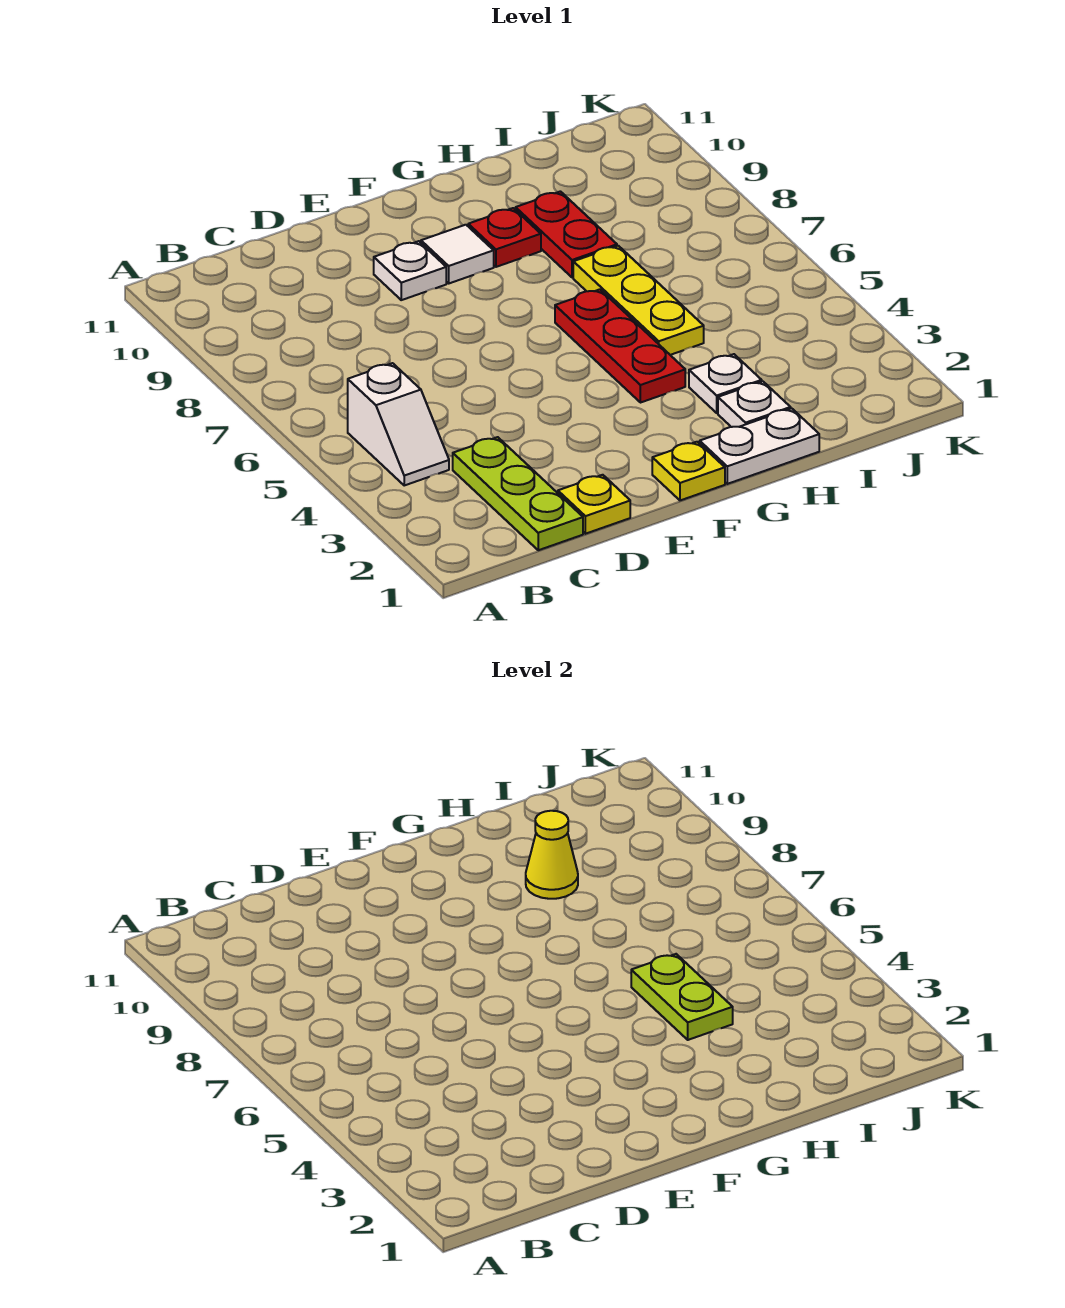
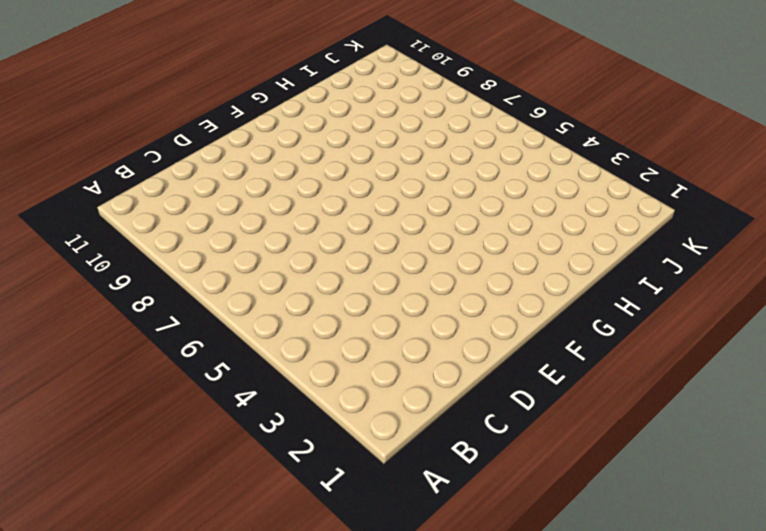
none -> white slope B4:B5 level 1 top 5
none -> lime plate C1:C3 level 1
none -> yellow plate D1 level 1

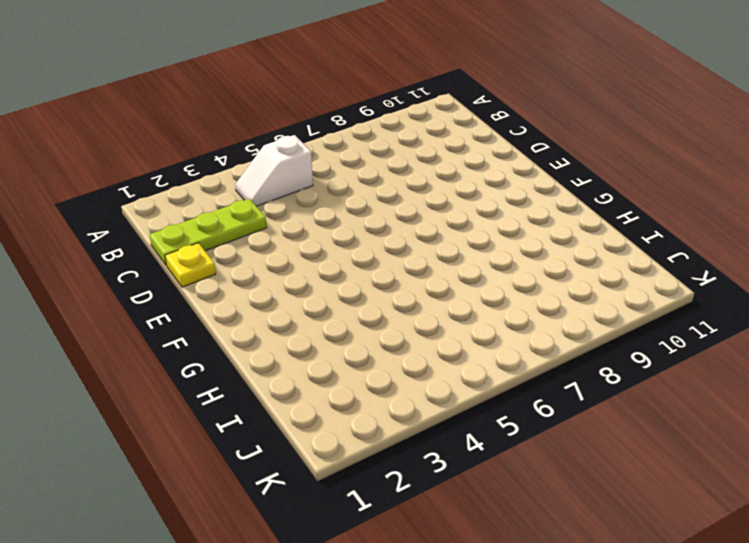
none -> white plate E9 level 1
none -> yellow plate F1 level 1
none -> white tile F9 level 1

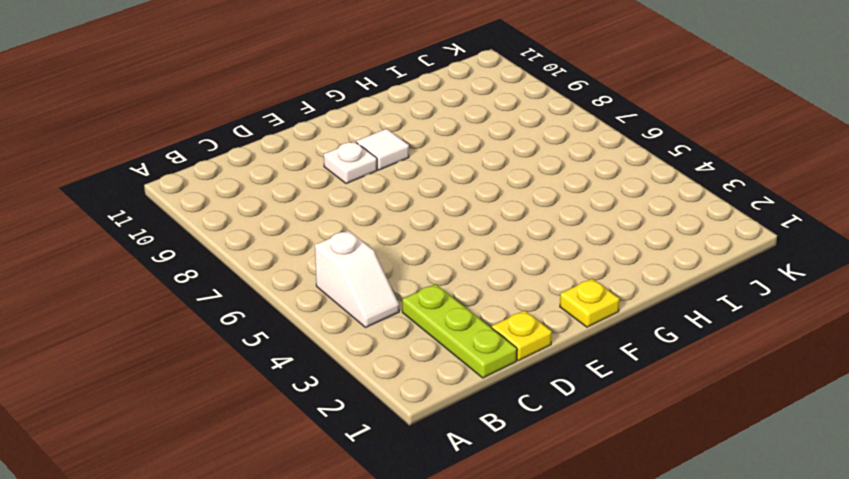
none -> white plate G1:H1 level 1
none -> red plate G4:G6 level 1
none -> red plate G9 level 1

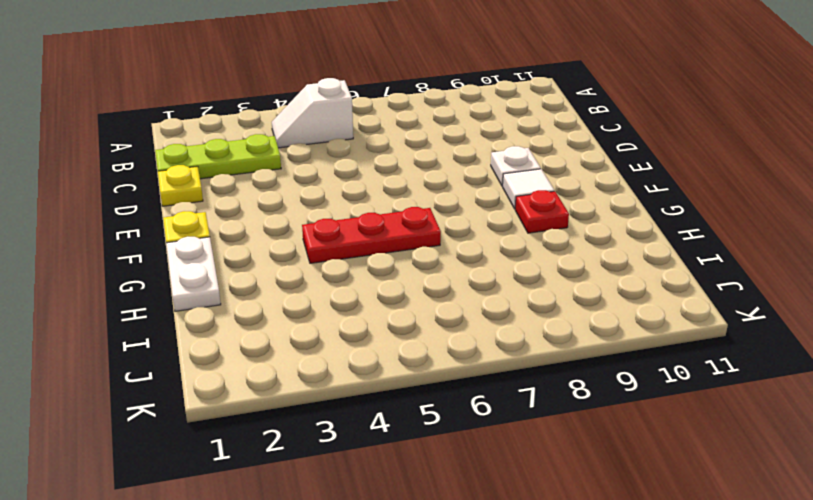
none -> white plate H2 level 1
none -> white plate H3 level 1
none -> yellow plate H5:H7 level 1

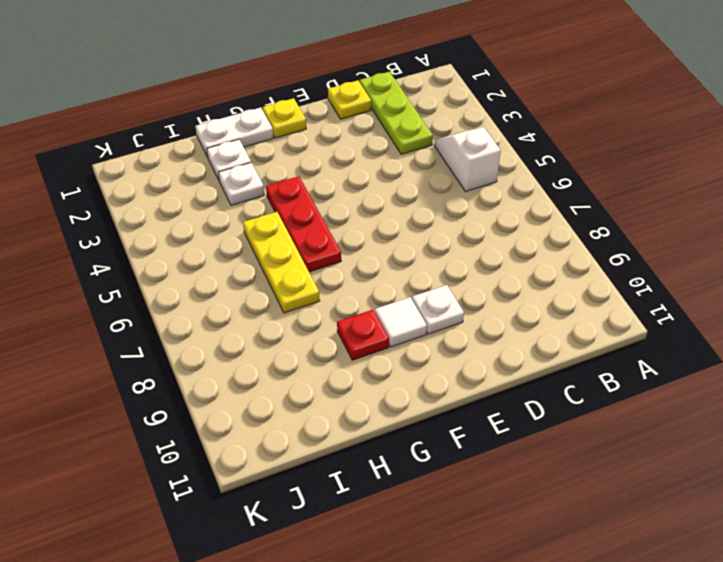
none -> red plate H8:H9 level 1
none -> lime plate H4:H5 level 2
none -> yellow cone H9 level 2

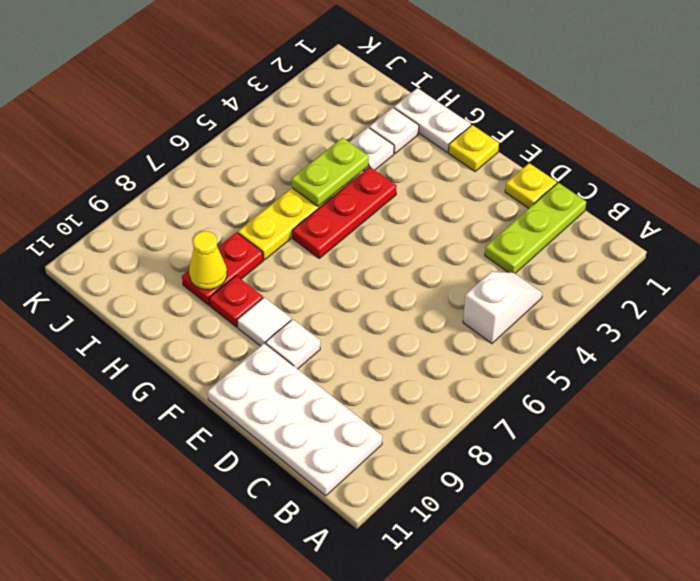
white plate B10:E11 level 1 -> none

